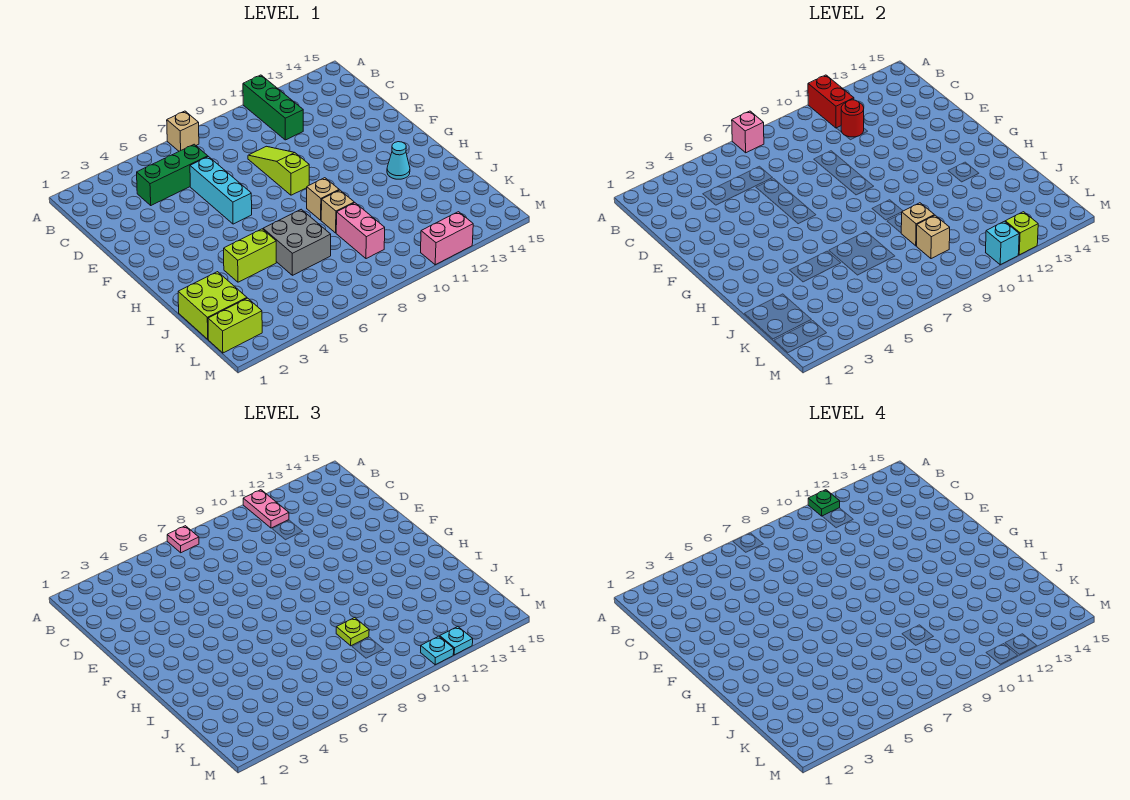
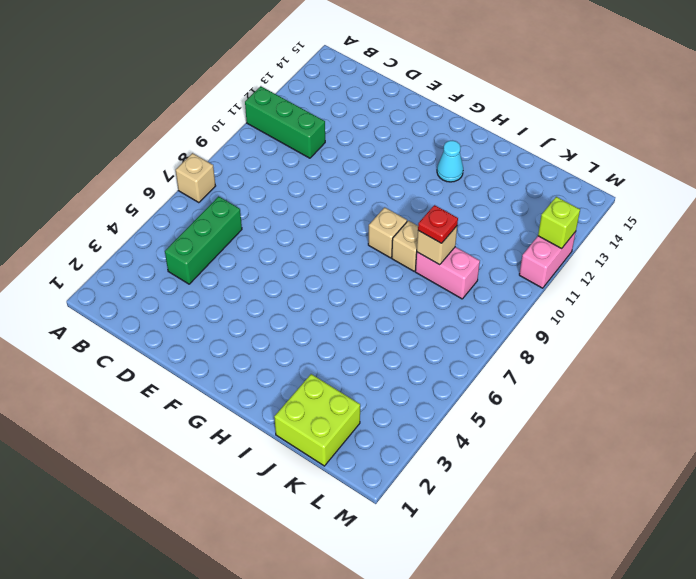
red plate J9 level 3 -> lime plate J9 level 3
none -> cyan brick D6:F6 level 1
none -> lime slope D9:F9 level 1 top F
none -> lime brick I4:I5 level 1

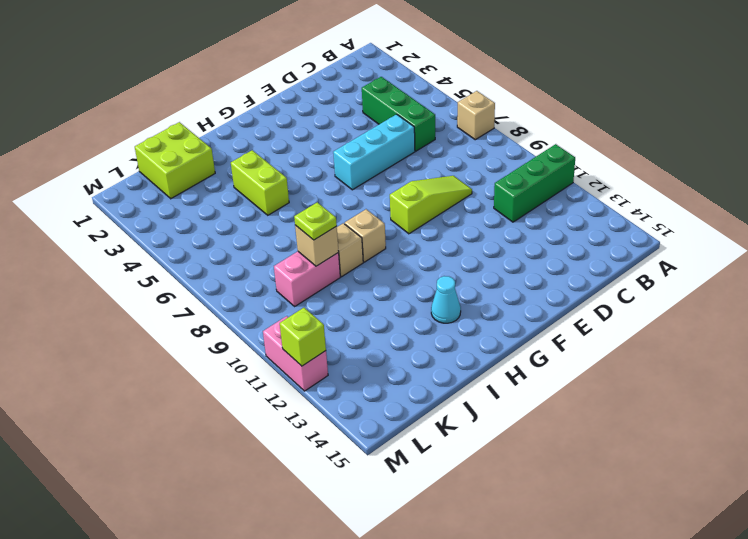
none -> grey brick I6:J7 level 1
none -> lime brick L1:L2 level 1
none -> pink brick A7 level 2

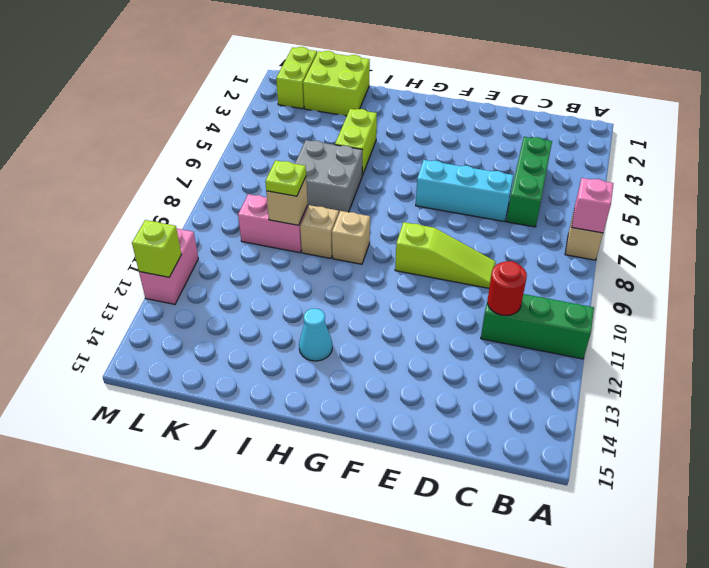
none -> red brick A11:B11 level 2
none -> tan brick K9 level 2
none -> cyan brick M11 level 2

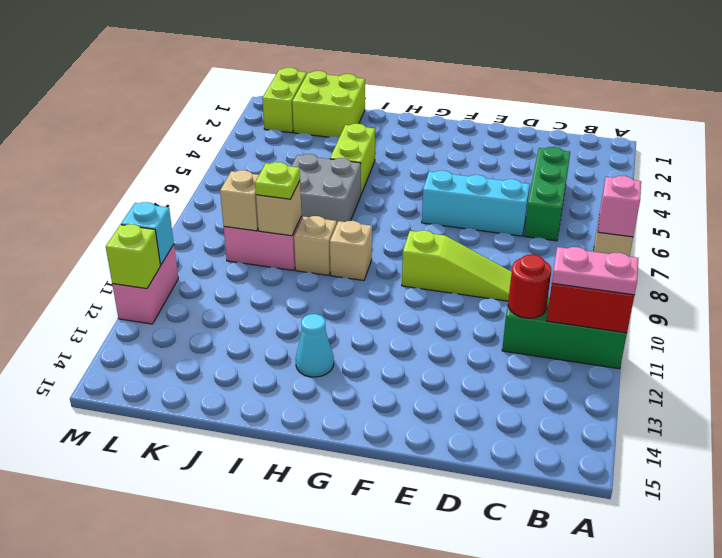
none -> pink plate A7 level 3
none -> cyan plate M11 level 3
none -> cyan plate M12 level 3

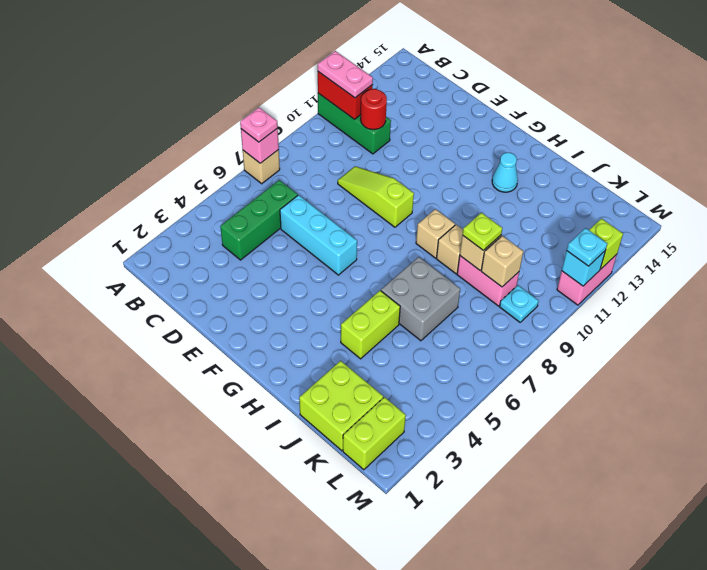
cyan plate L9 level 1 -> cyan plate M12 level 3
none -> green plate A11 level 4

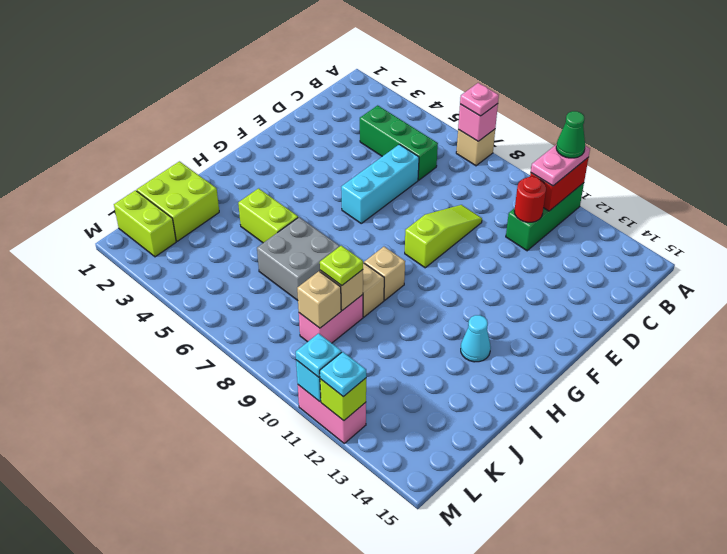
green cone A11 level 4 -> green plate A11 level 4

